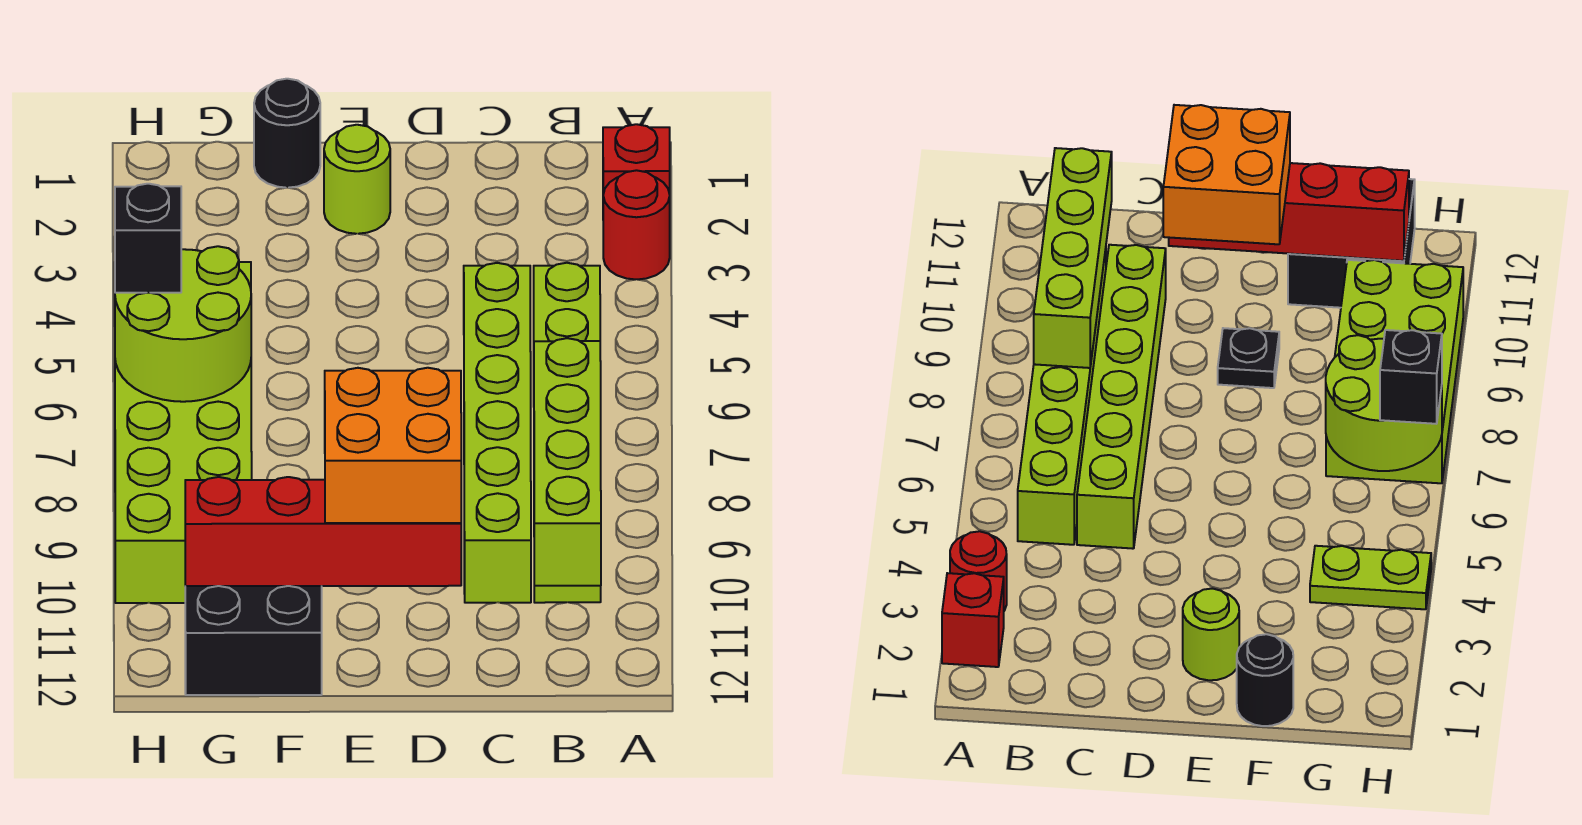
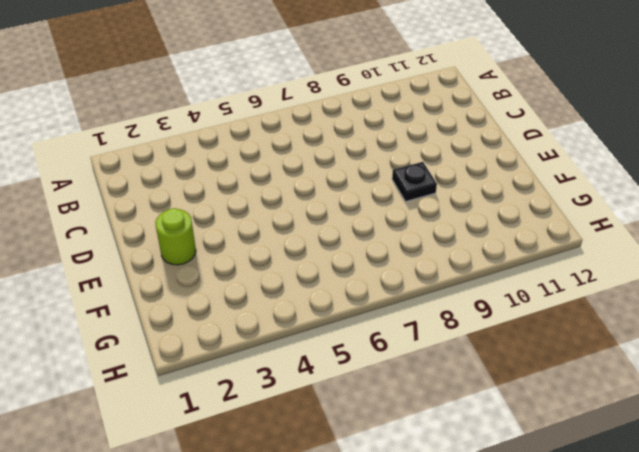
none -> red brick A2 level 1
none -> red round brick A3 level 1
none -> lime brick B5:B10 level 1

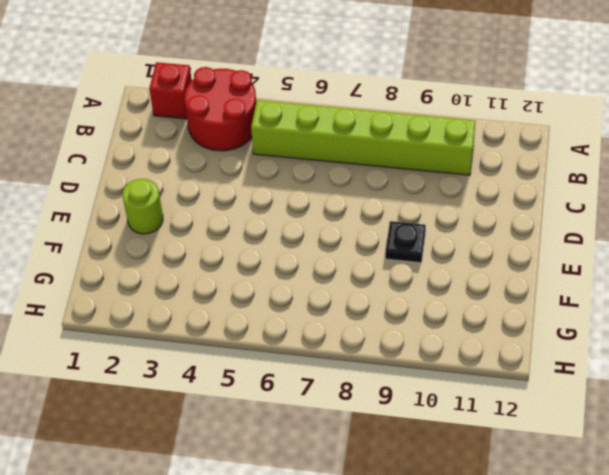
red round brick A3:B4 level 1 -> red round brick A3 level 1
none -> lime brick C5:C10 level 1
none -> black round brick F1 level 1
none -> black brick F11:G12 level 1

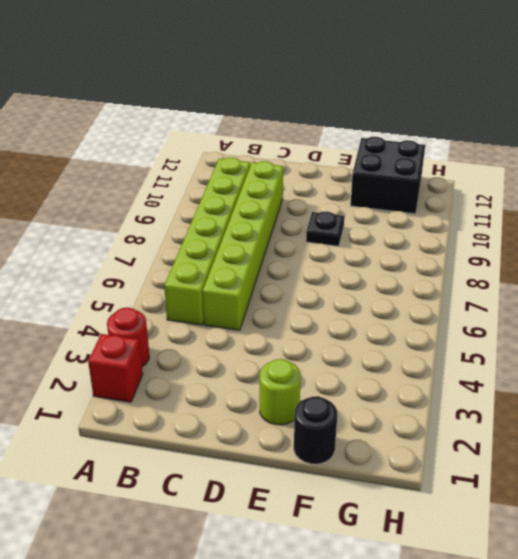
none -> lime plate G4:H4 level 1
none -> lime brick G7:H10 level 1
none -> lime brick B8:B11 level 2

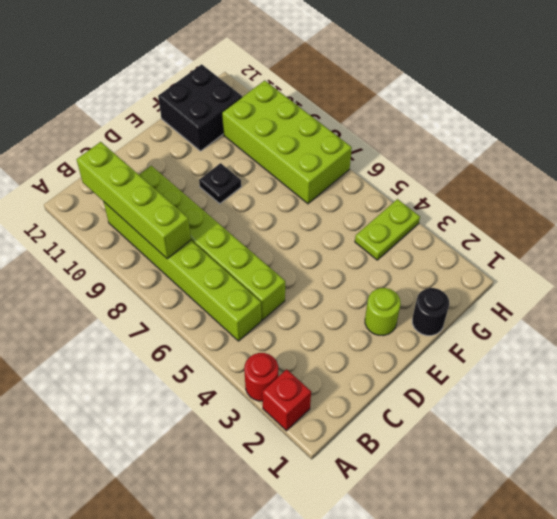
none -> red brick D11:G11 level 2
none -> lime round brick G6:H7 level 2
none -> orange brick D10:E11 level 3

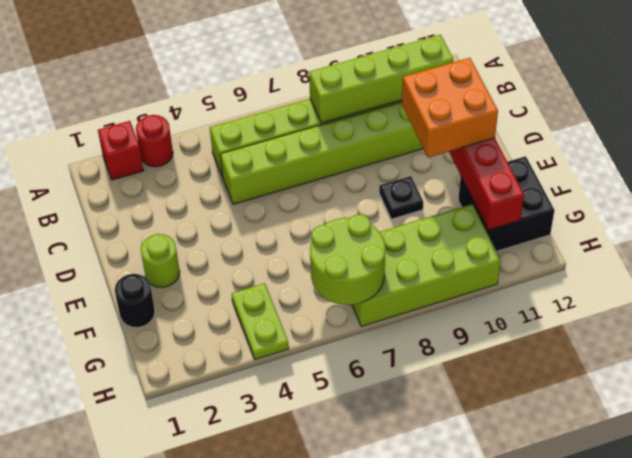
none -> black brick H6 level 3

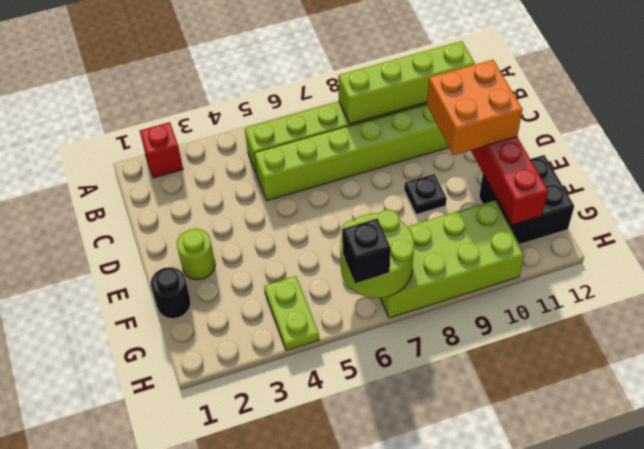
none -> red round brick A3 level 1

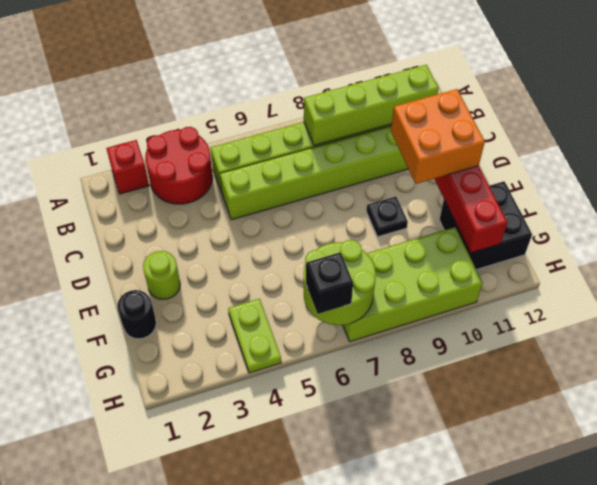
red round brick A3:B4 level 1 -> red round brick A3 level 1

